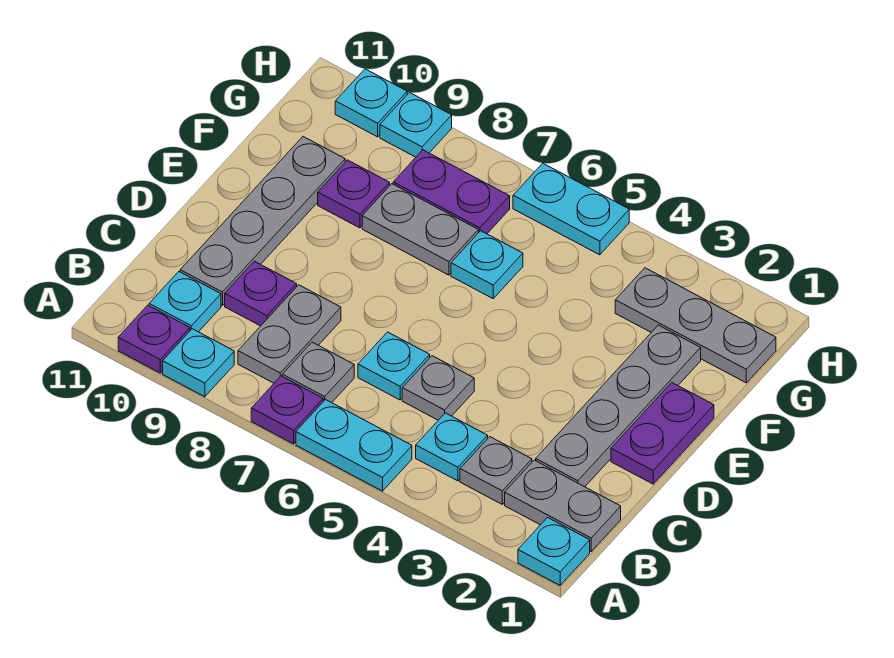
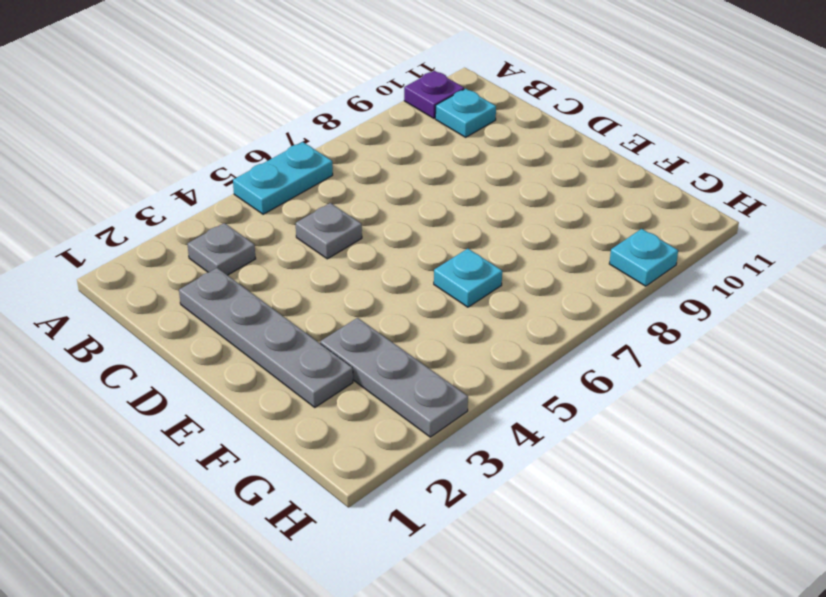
grey plate F3:H3 level 1 -> grey plate G1:G3 level 1
none -> cyan plate A1 level 1
none -> purple plate A7 level 1
none -> cyan plate A9 level 1

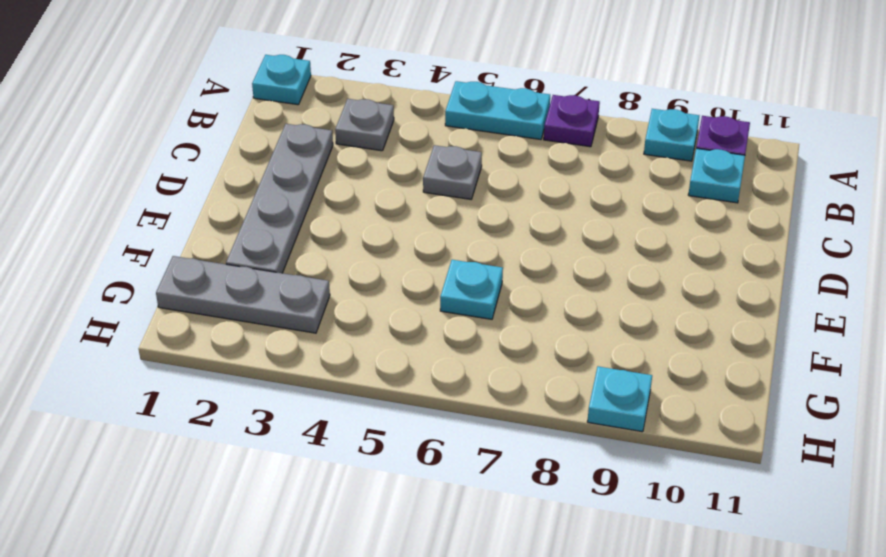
none -> grey plate B1:B2 level 1
none -> cyan plate B4 level 1
none -> grey plate B7 level 1

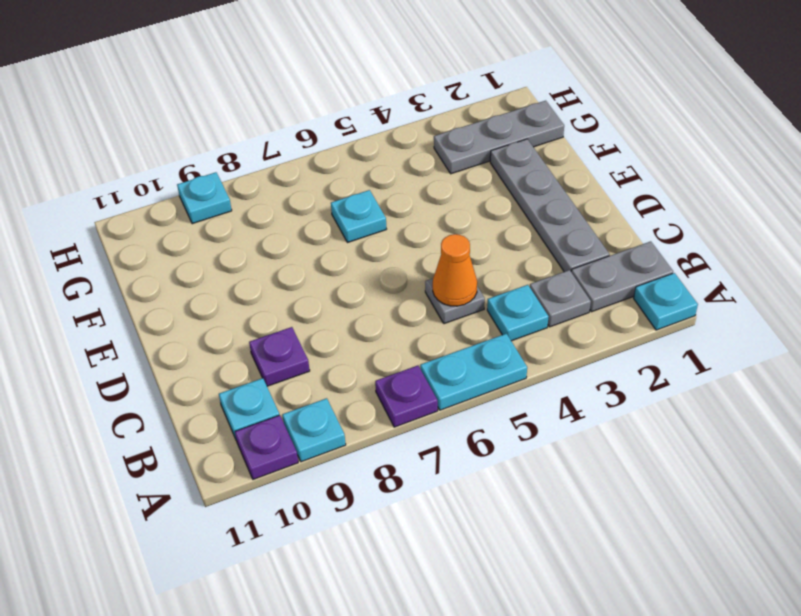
orange cone C5 level 2 -> none
none -> grey plate B7 level 1
none -> grey plate B8:C8 level 1
none -> cyan plate C6 level 1

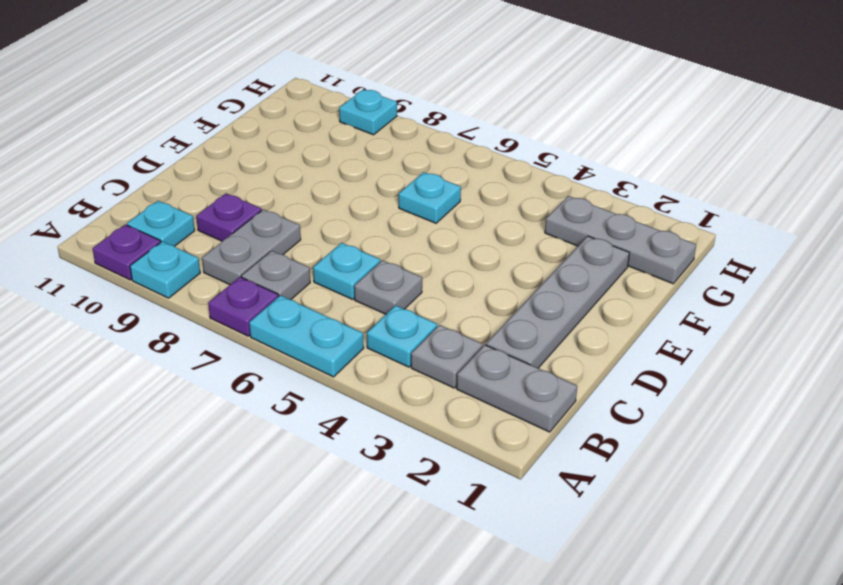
none -> cyan plate A1 level 1
none -> grey plate C10:F10 level 1
none -> purple plate D1:E1 level 1

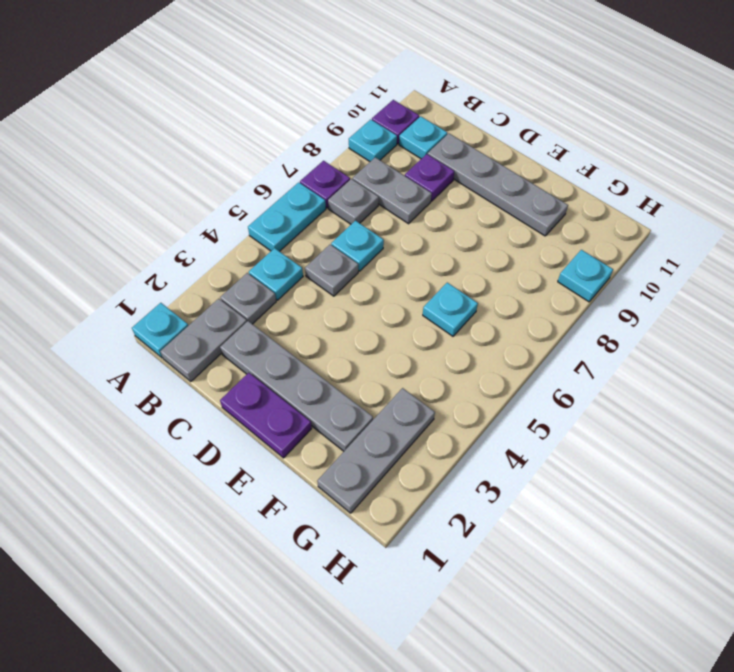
none -> grey plate F7:F8 level 1
none -> purple plate F9 level 1
none -> purple plate G7:G8 level 1

